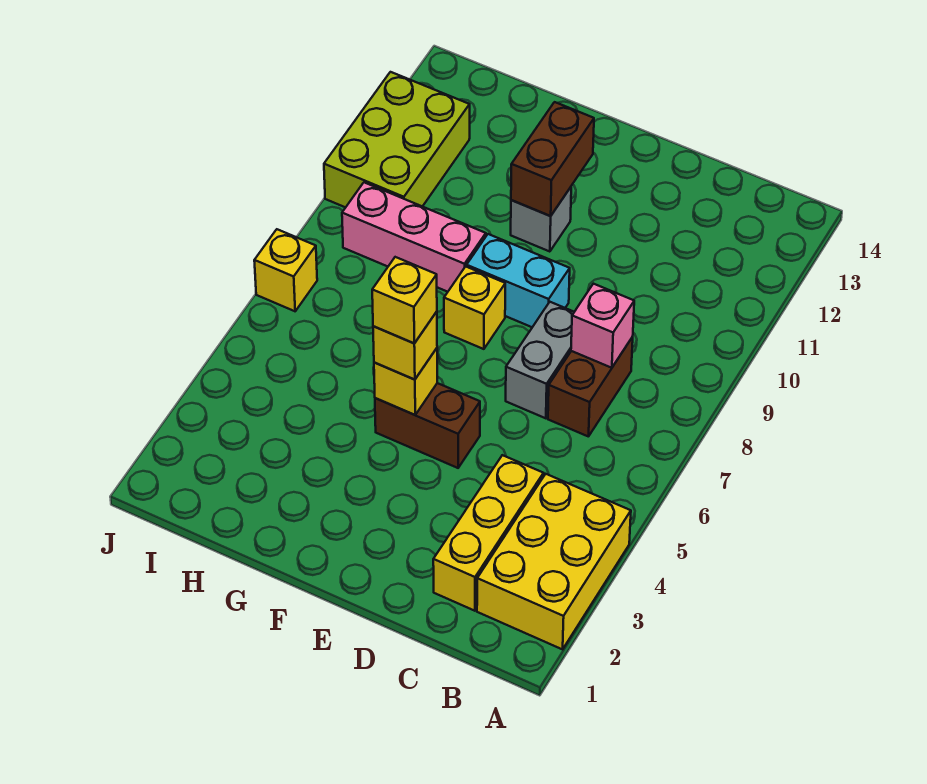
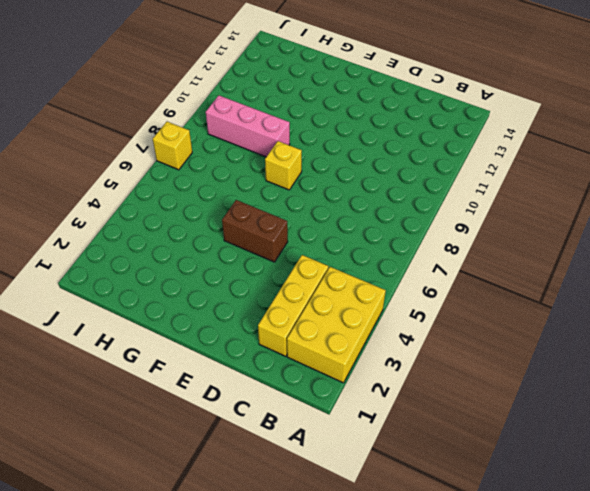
none -> brown brick C7:C8 level 1
none -> grey brick D7:D8 level 1
none -> cyan brick E9:F9 level 1

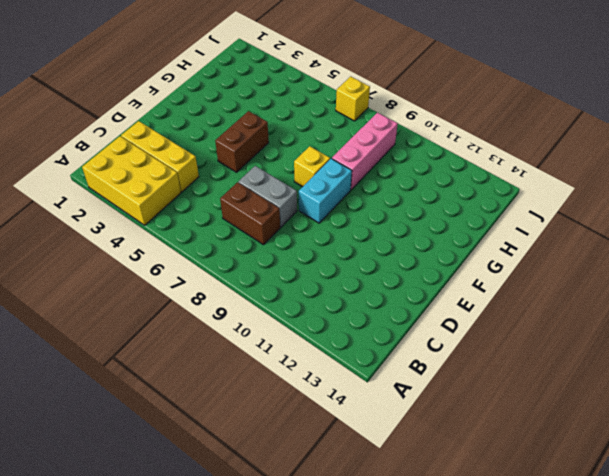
none -> grey brick F11 level 1
none -> lime brick I10:J12 level 1
none -> pink brick C8 level 2

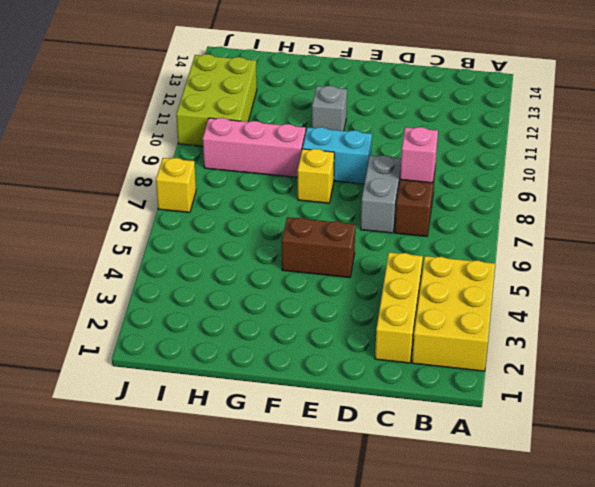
none -> yellow brick F5 level 2
none -> brown brick F11:F12 level 2
none -> yellow brick F5 level 3

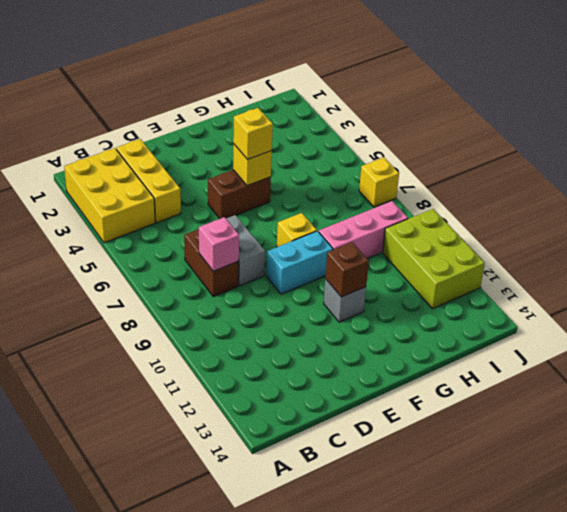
brown brick F11 level 2 -> brown brick F11:F12 level 2
none -> yellow brick F5 level 4

